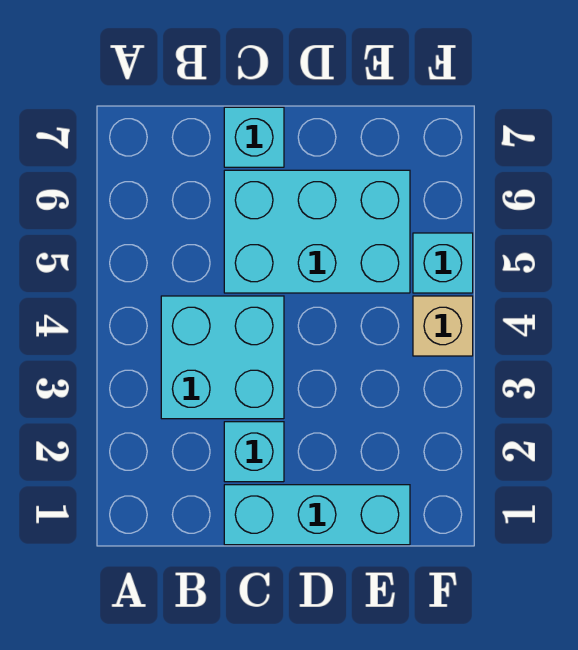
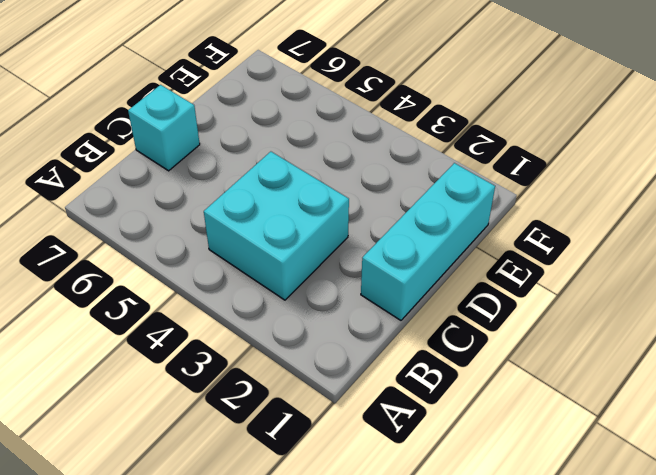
none -> cyan brick C2 level 1
none -> cyan brick C5:E6 level 1

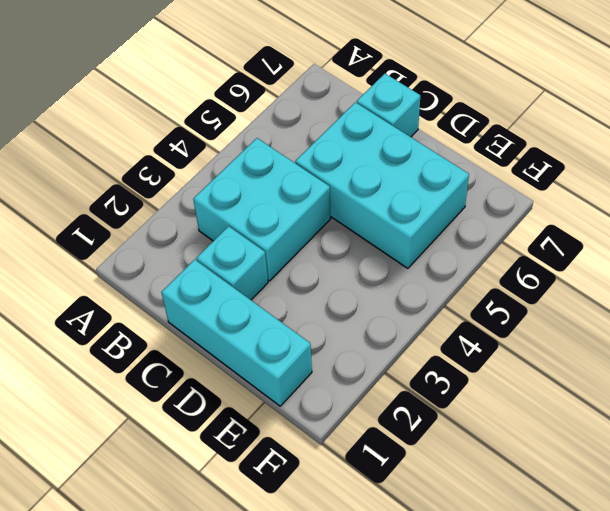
none -> tan brick F4 level 1
none -> cyan brick F5 level 1

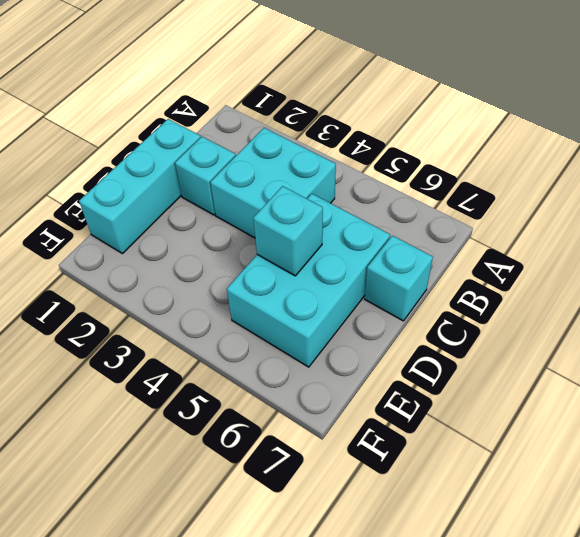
cyan brick D5 level 2 -> cyan brick F5 level 1
none -> tan brick F4 level 1

